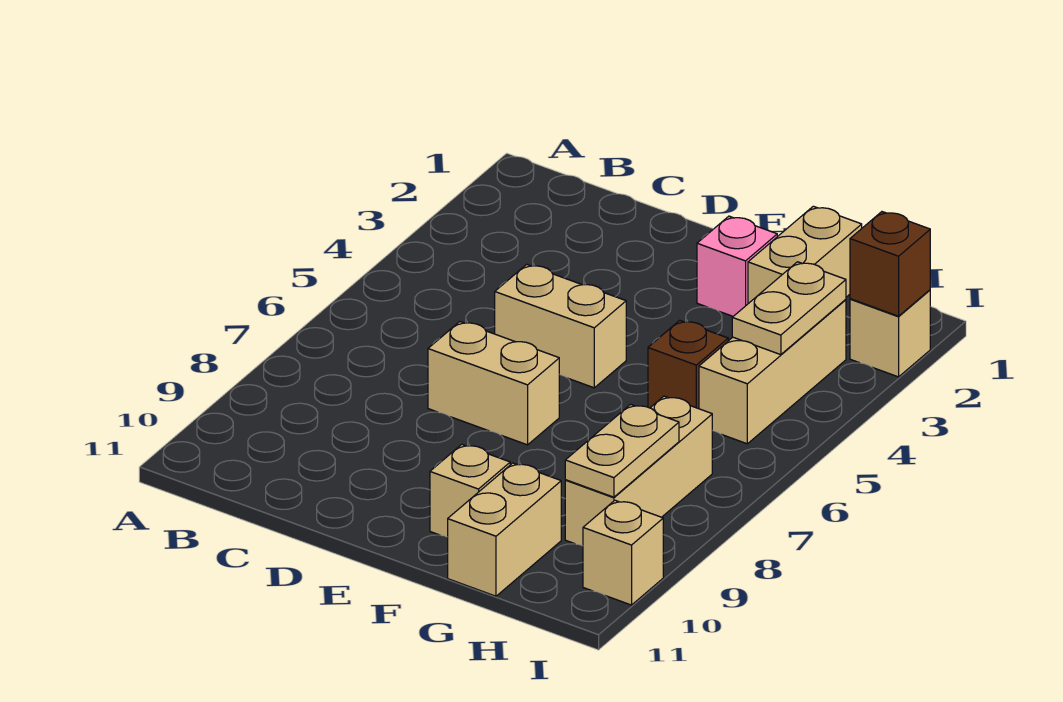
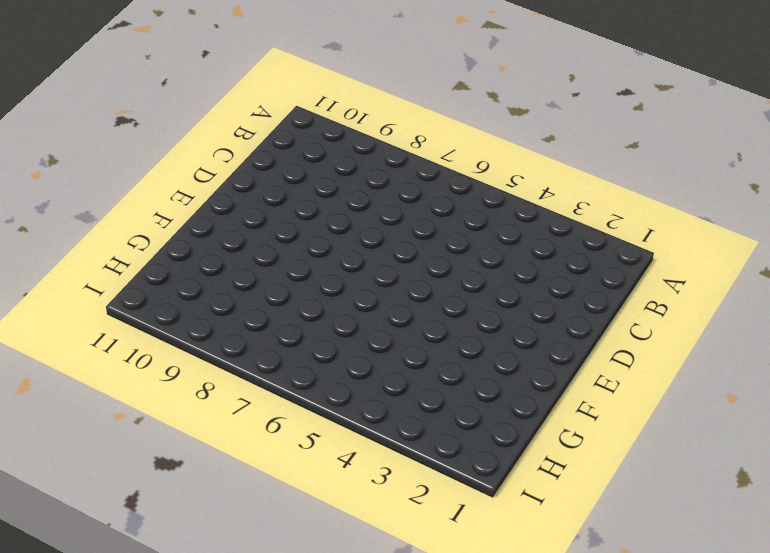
none -> tan brick D5:E5 level 1
none -> tan brick D7:E7 level 1
none -> pink brick F2 level 1

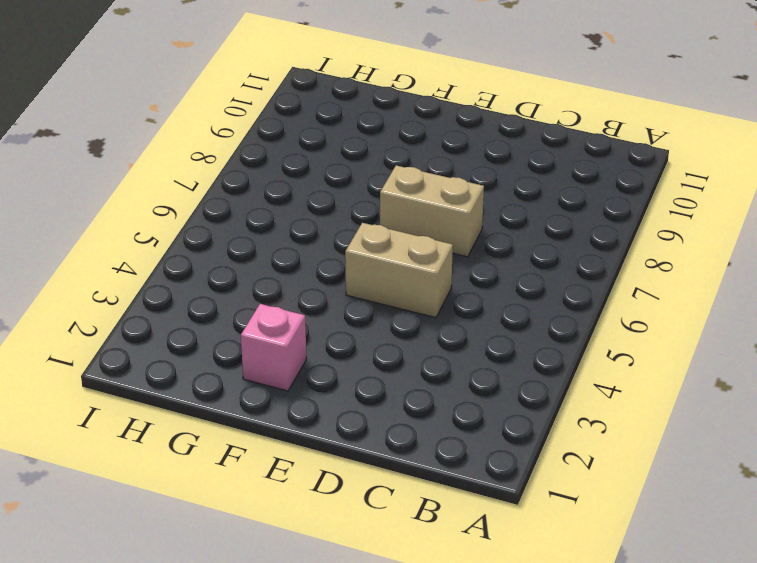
none -> tan brick F10 level 1
none -> tan brick G1:G2 level 1
none -> brown brick G5 level 1

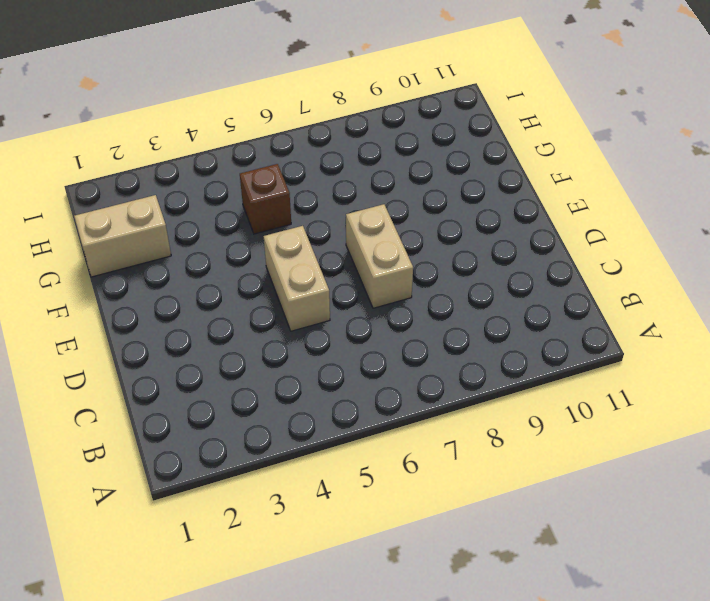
none -> pink brick F2 level 1
none -> tan brick F10 level 1
none -> tan brick G10:G11 level 1

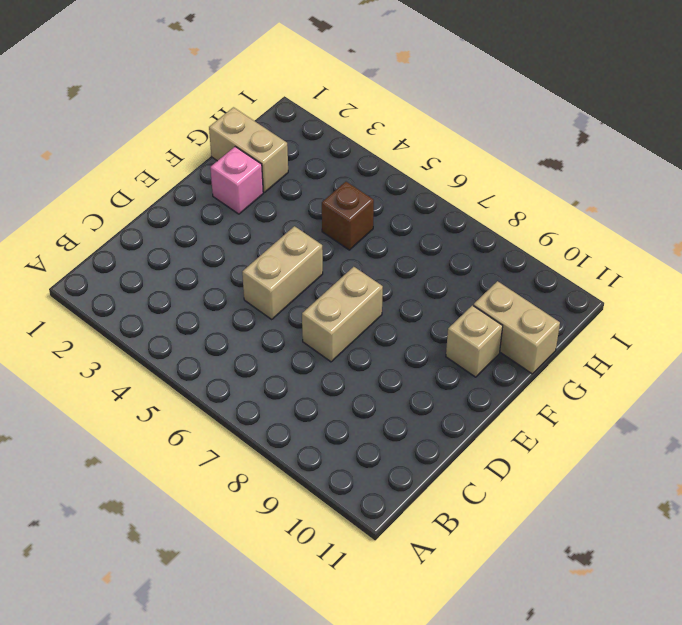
none -> tan brick H3:H5 level 1
none -> tan brick H7:H9 level 1
none -> tan brick I2 level 1

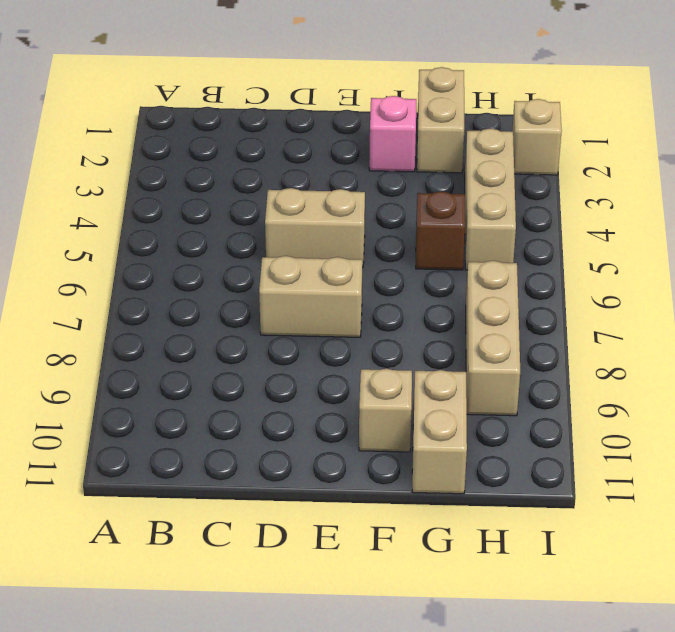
none -> tan brick I10 level 1
none -> tan plate H3:H4 level 2
none -> tan plate H8:H9 level 2

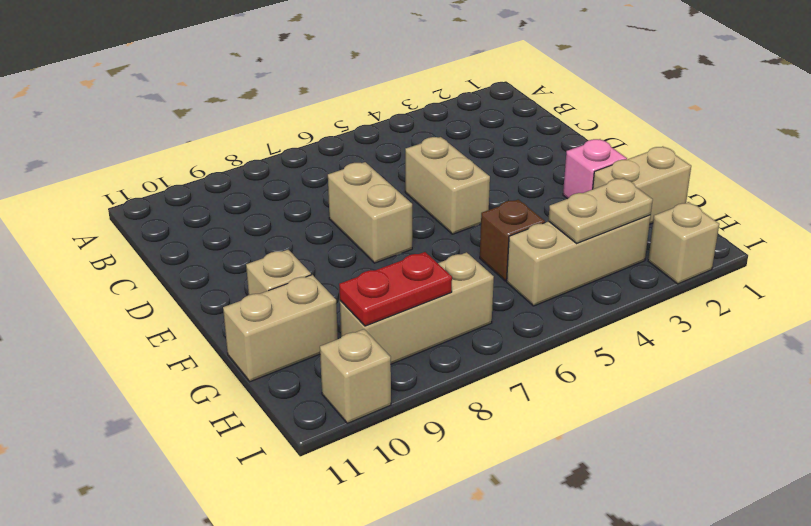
red plate H8:H9 level 2 -> tan plate H8:H9 level 2
none -> brown brick I2 level 2

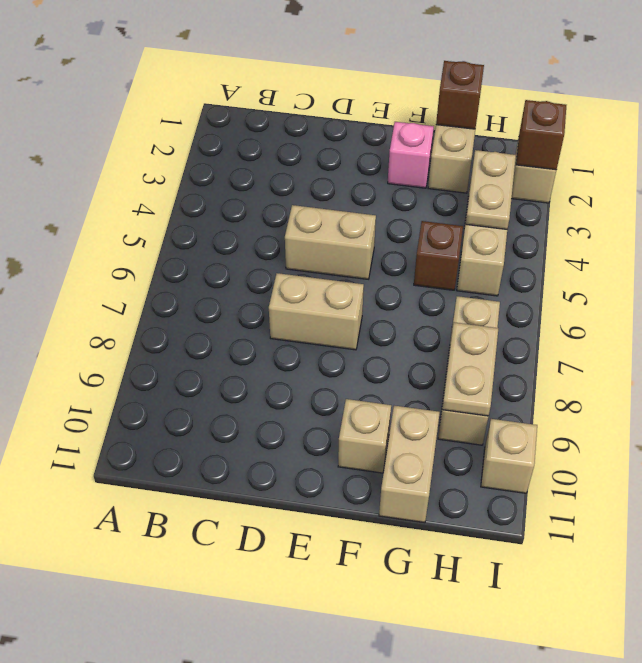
brown brick G1 level 2 -> none

